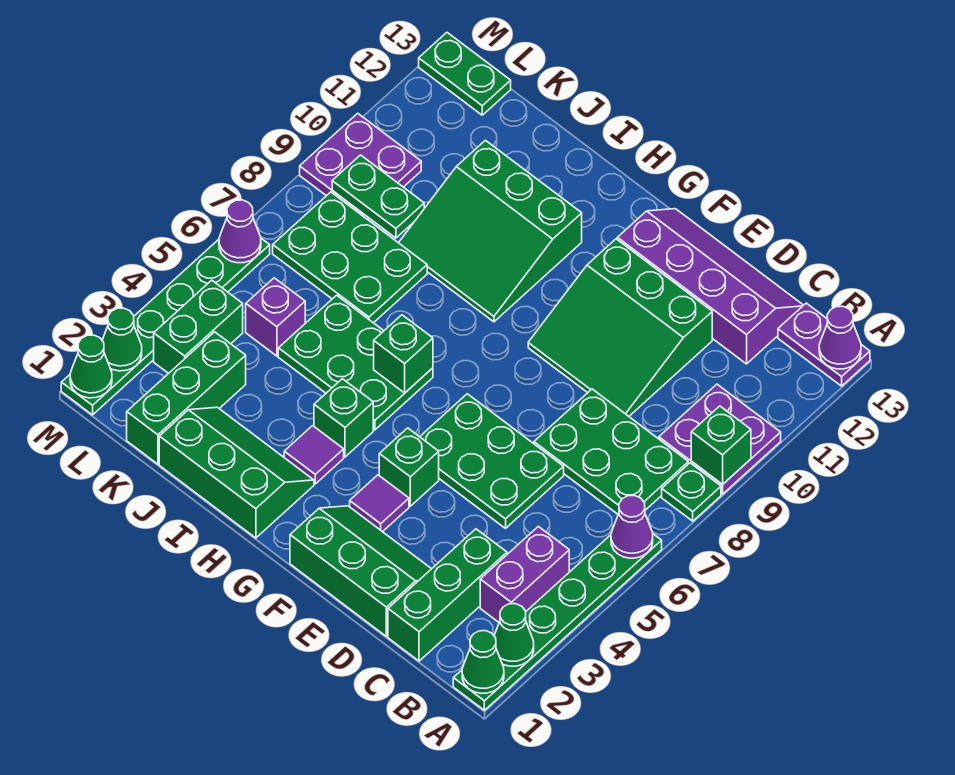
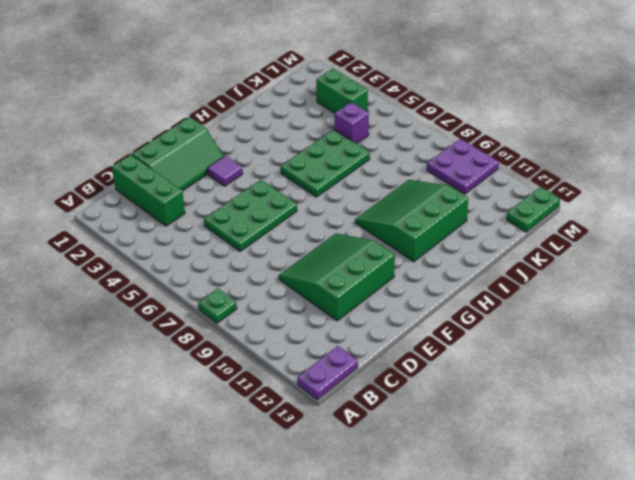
none -> green plate A1:A6 level 1
none -> purple plate A9:B10 level 1
none -> purple brick B3:B4 level 1
none -> green plate B7:D8 level 1

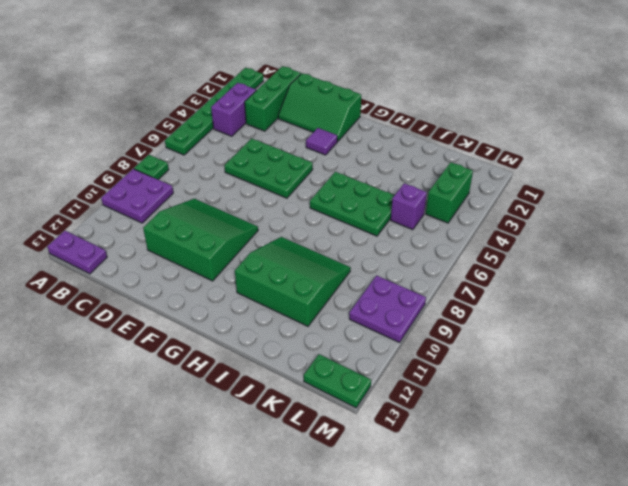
none -> green plate B7:D8 level 1
none -> purple slope C12:F13 level 1 top 12
none -> green brick F4 level 1
none -> green slope H1:J2 level 1 top 1

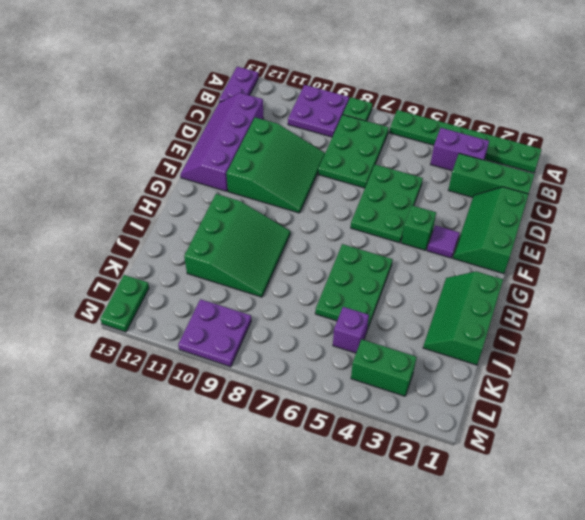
none -> purple tile H3 level 1
none -> green brick H4 level 1
none -> green plate J7:L8 level 1
none -> green brick K1:K3 level 1

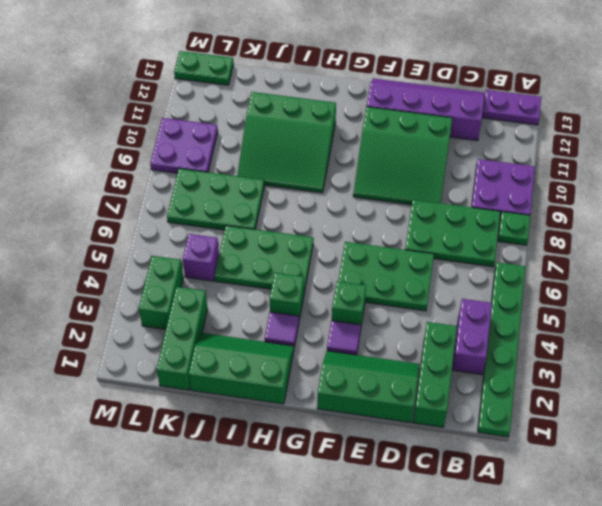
none -> green plate M1:M6 level 1
none -> green cone A1 level 2
none -> green cone A2 level 2
none -> purple cone A6 level 2

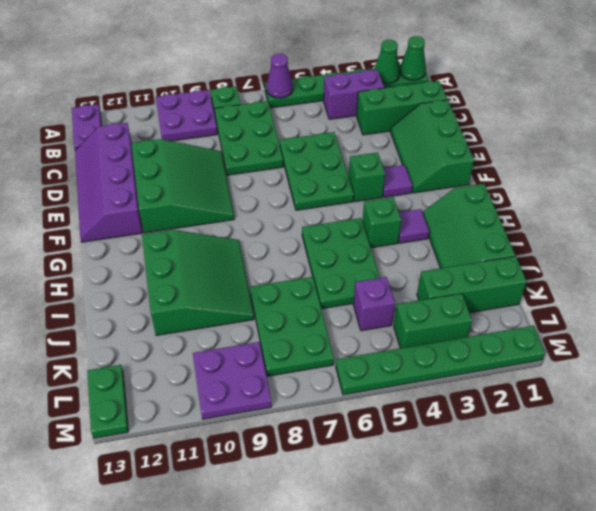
none -> green brick A9 level 2
none -> purple cone A13 level 2
none -> green brick H6 level 2
none -> green plate K9:L9 level 2

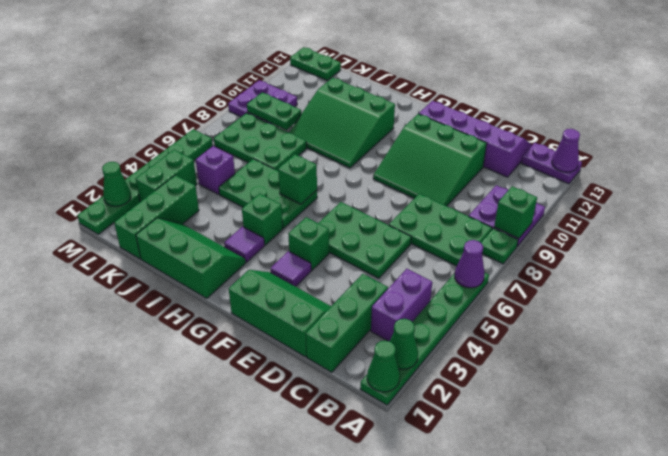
none -> green cone M1 level 2
none -> purple cone M6 level 2

